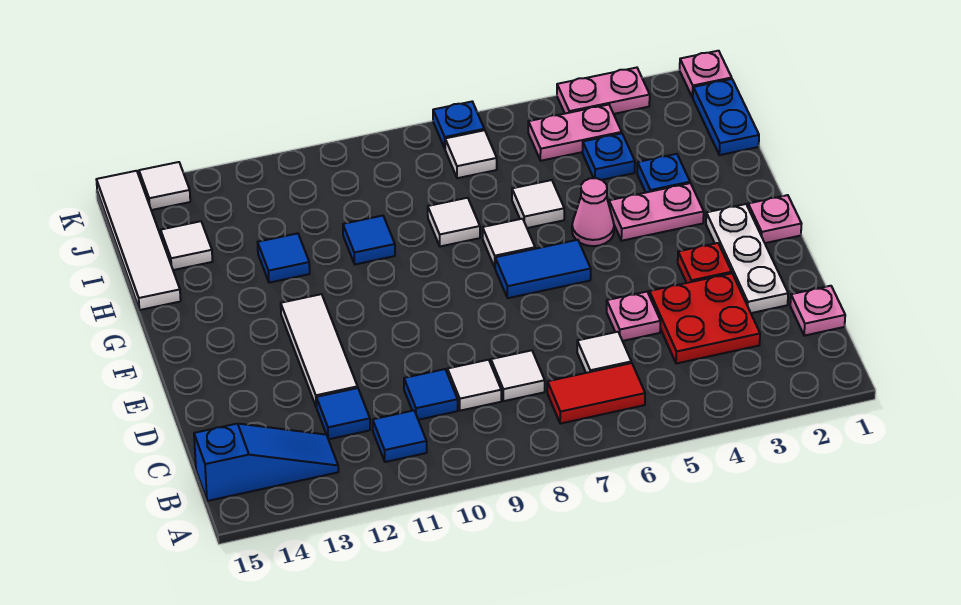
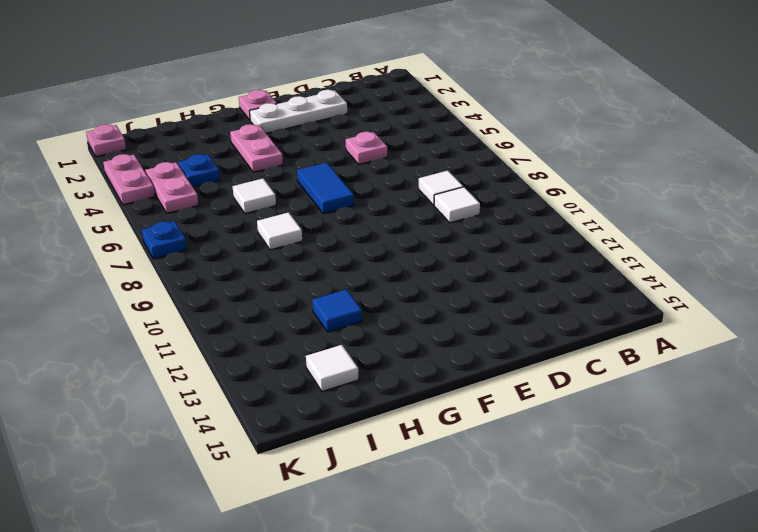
none -> red tile B6:B7 level 1
none -> blue tile B11 level 1
none -> blue slope B13:B15 level 1 top 15
none -> pink plate C1 level 1

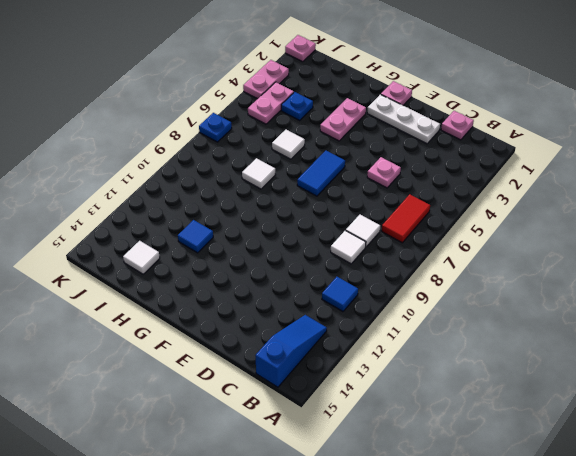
none -> red plate C3:D4 level 1
none -> white tile C6 level 1
none -> blue tile C10 level 1
none -> blue tile C12 level 1

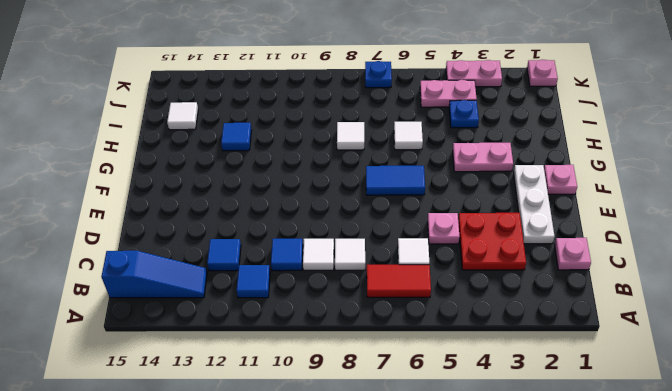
none -> white tile D12:F12 level 1
none -> red plate E3 level 1
none -> pink cone G5 level 1
none -> white tile G7 level 1

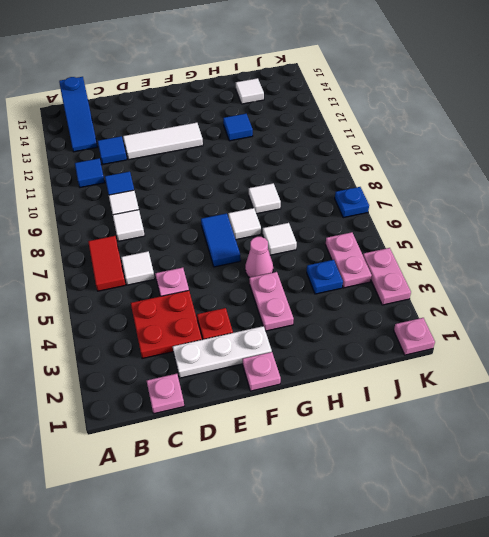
none -> blue plate H3 level 1
none -> blue tile H10 level 1
none -> white tile H15:K15 level 1
none -> blue plate I1:J1 level 1

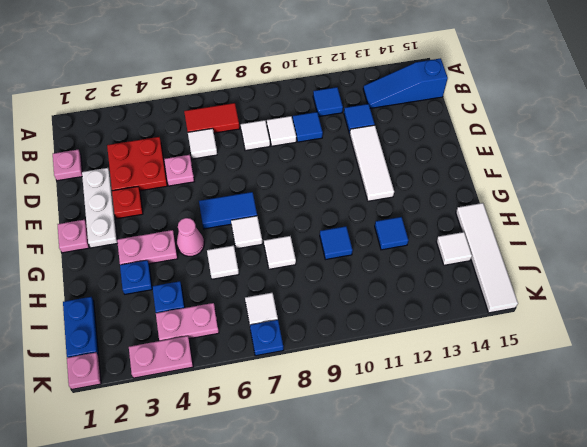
none -> white tile K14 level 1

